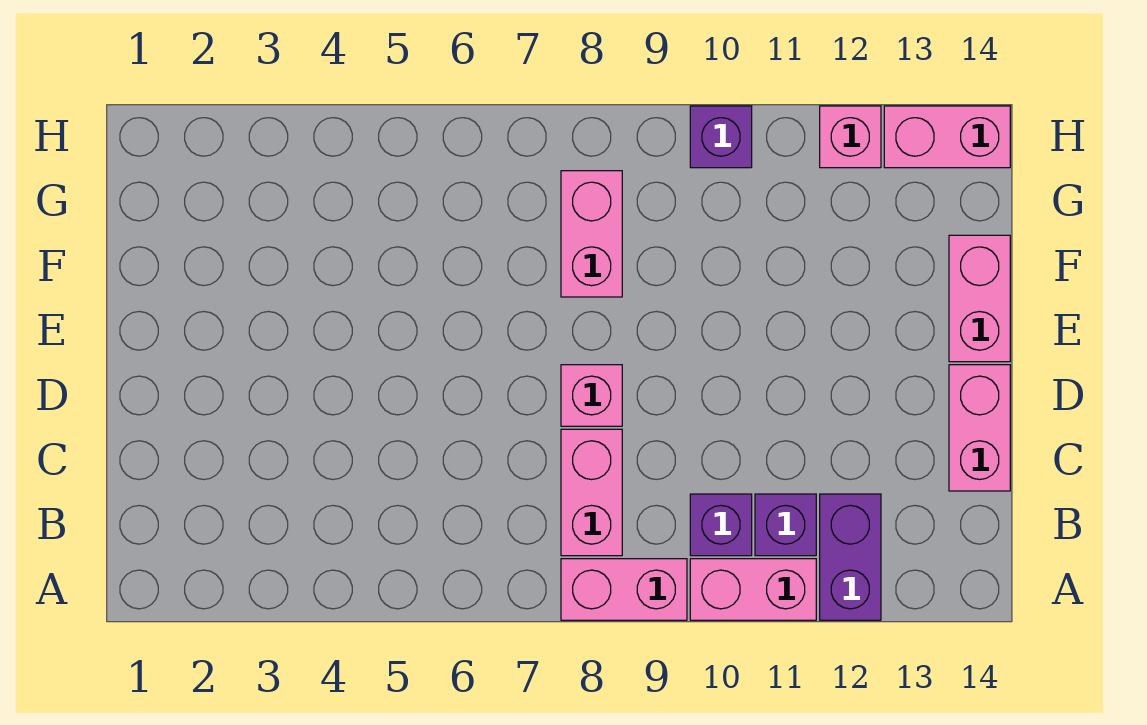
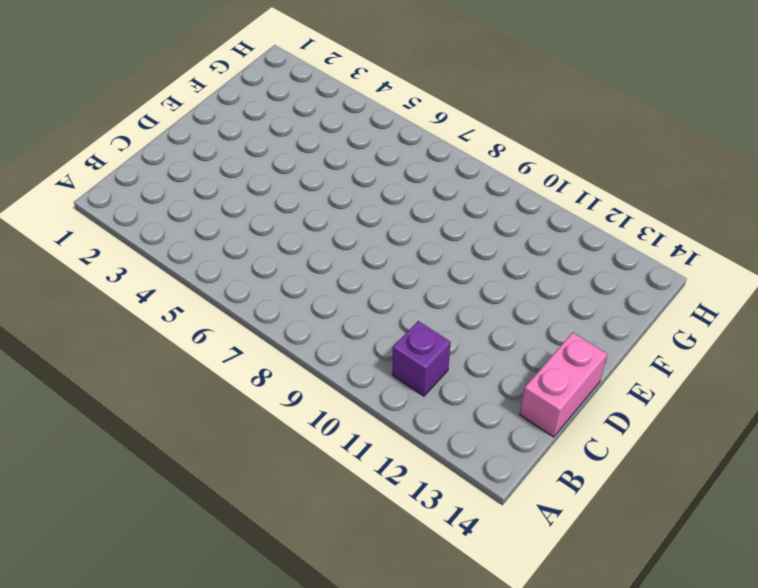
none -> pink brick A8:A9 level 1
none -> pink brick A10:A11 level 1
none -> purple brick A12:B12 level 1

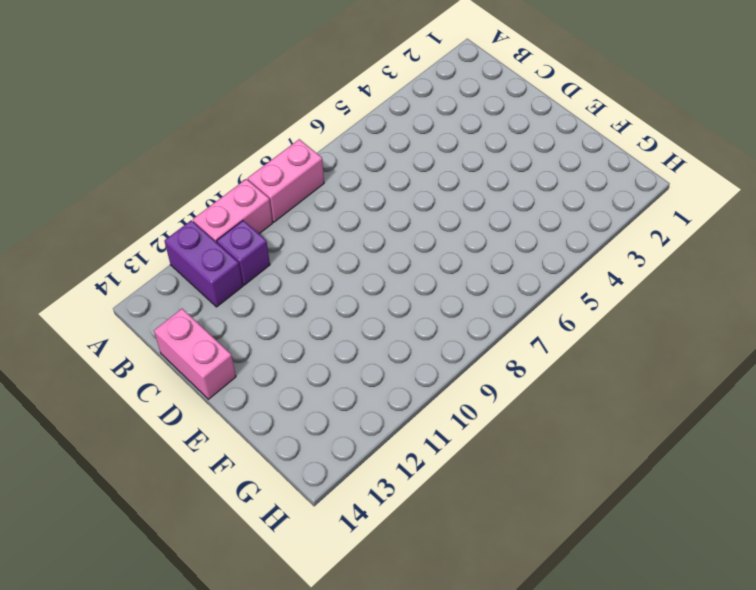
none -> pink brick B8:C8 level 1
none -> purple brick B10 level 1
none -> pink brick D8 level 1

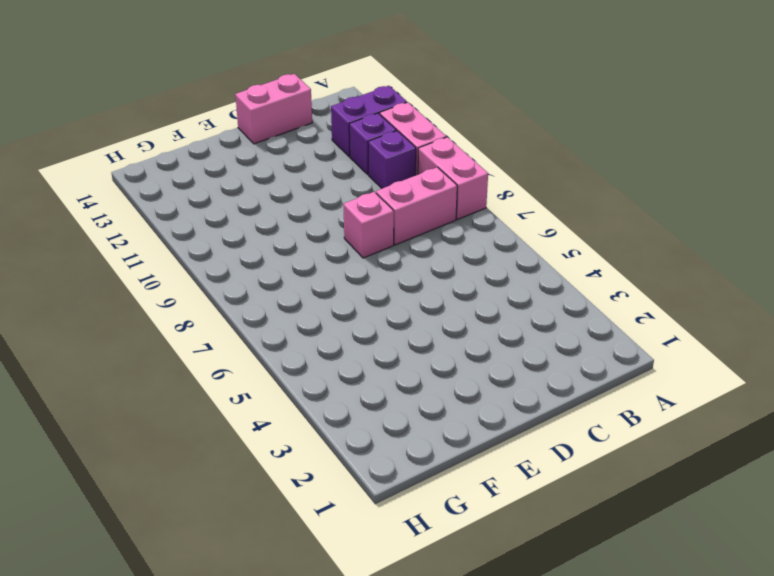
none -> pink brick E14:F14 level 1
none -> pink brick F8:G8 level 1
none -> purple brick H10 level 1

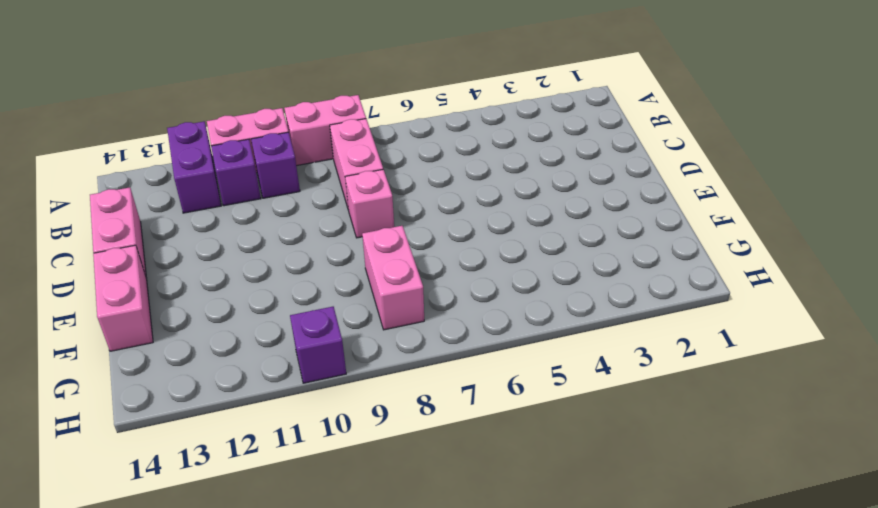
none -> pink brick H12 level 1
none -> pink brick H13:H14 level 1

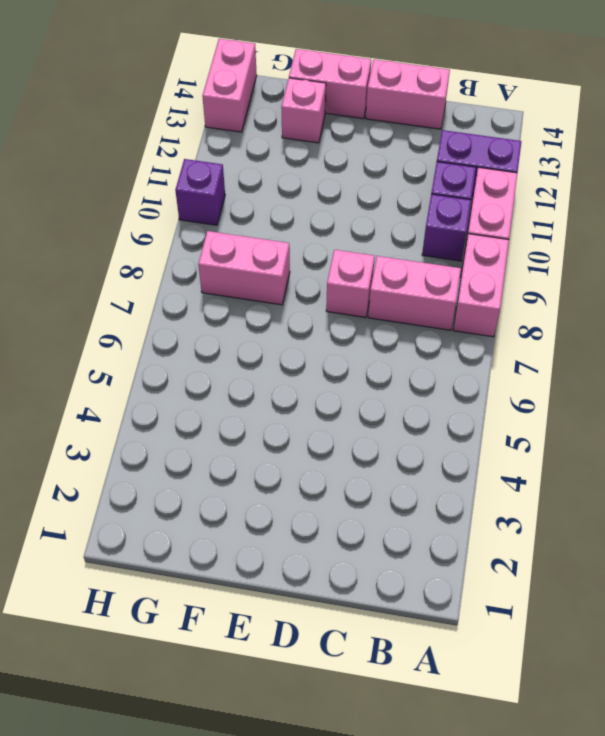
pink brick F13 level 1 -> pink brick H12 level 1

